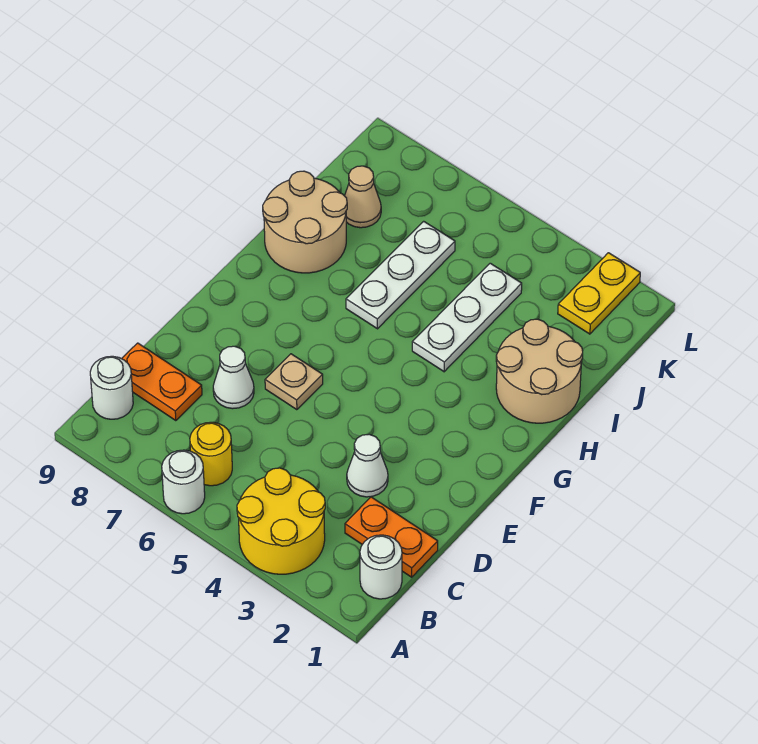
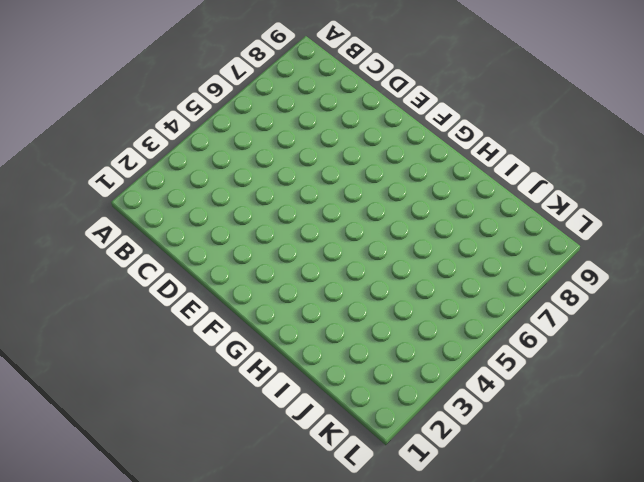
none -> yellow round brick A3:B4 level 1
none -> white round brick A6 level 1
none -> white round brick B1 level 1

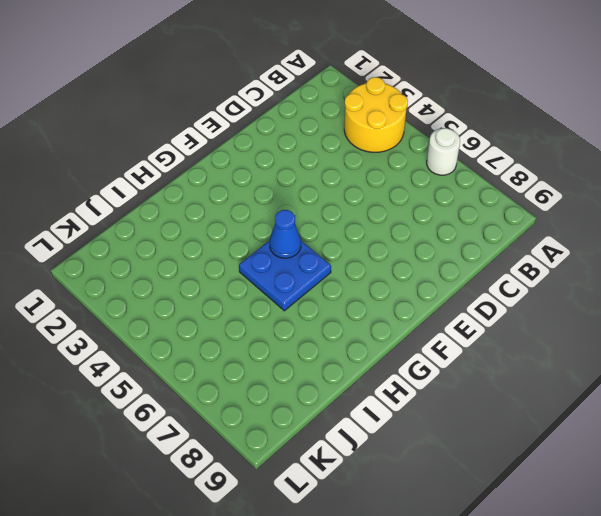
blue plate G5:H6 level 1 -> white plate H6:J6 level 1
blue cone G5 level 2 -> none
none -> white round brick B1 level 1
none -> yellow round brick B6 level 1
none -> white round brick B9 level 1

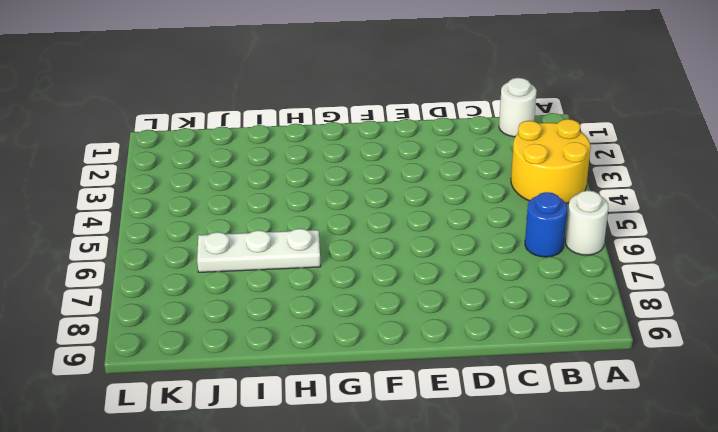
blue round brick B6 level 1 -> yellow round brick B6 level 1
none -> white round brick B9 level 1
none -> orange plate C1:C2 level 1
none -> orange plate C8:C9 level 1

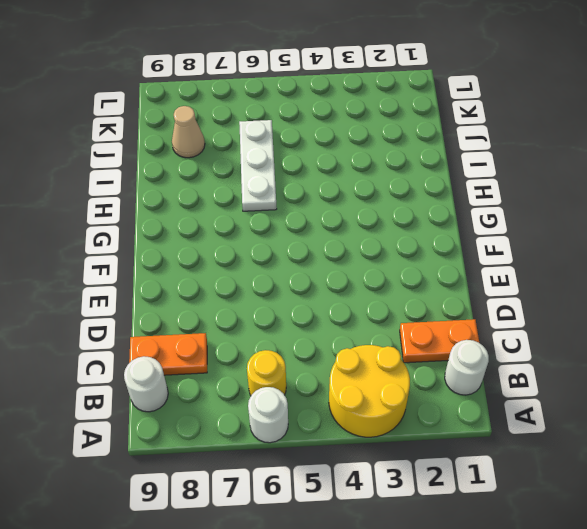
none -> white cone D3 level 1
none -> white cone D7 level 1
none -> tan plate E6 level 1

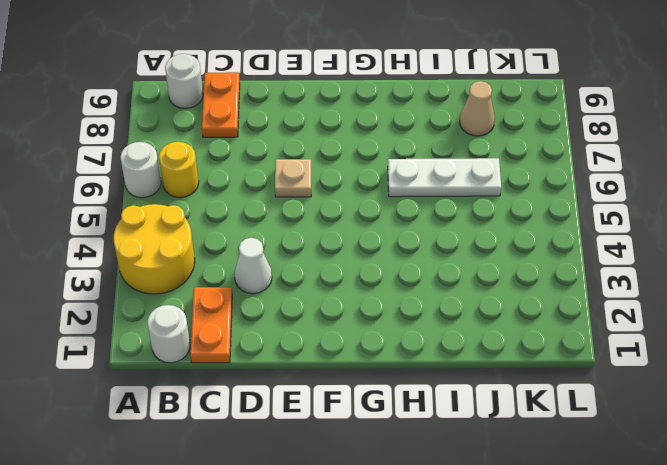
none -> white cone D7 level 1
none -> tan round brick H1:I2 level 1
none -> white plate H4:J4 level 1

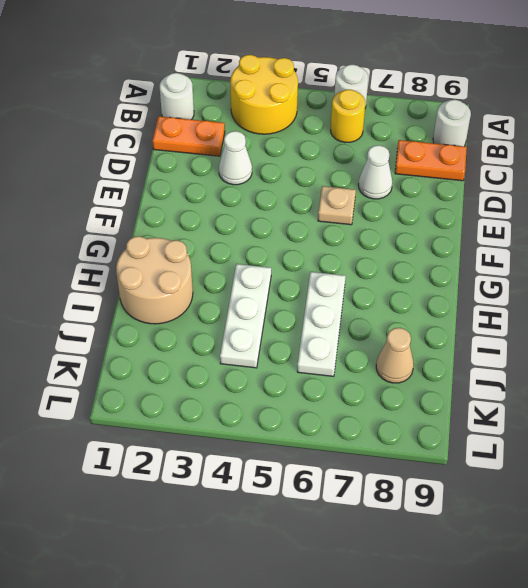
none -> tan round brick H8:I9 level 1
none -> yellow plate K2:L2 level 1

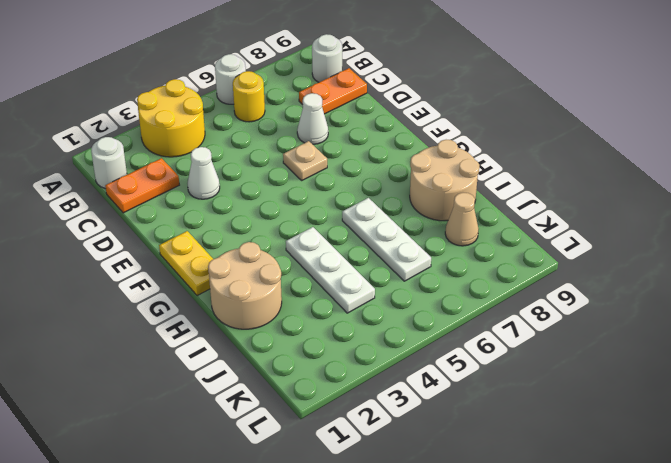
yellow plate F1:G1 level 1 -> yellow plate K2:L2 level 1

